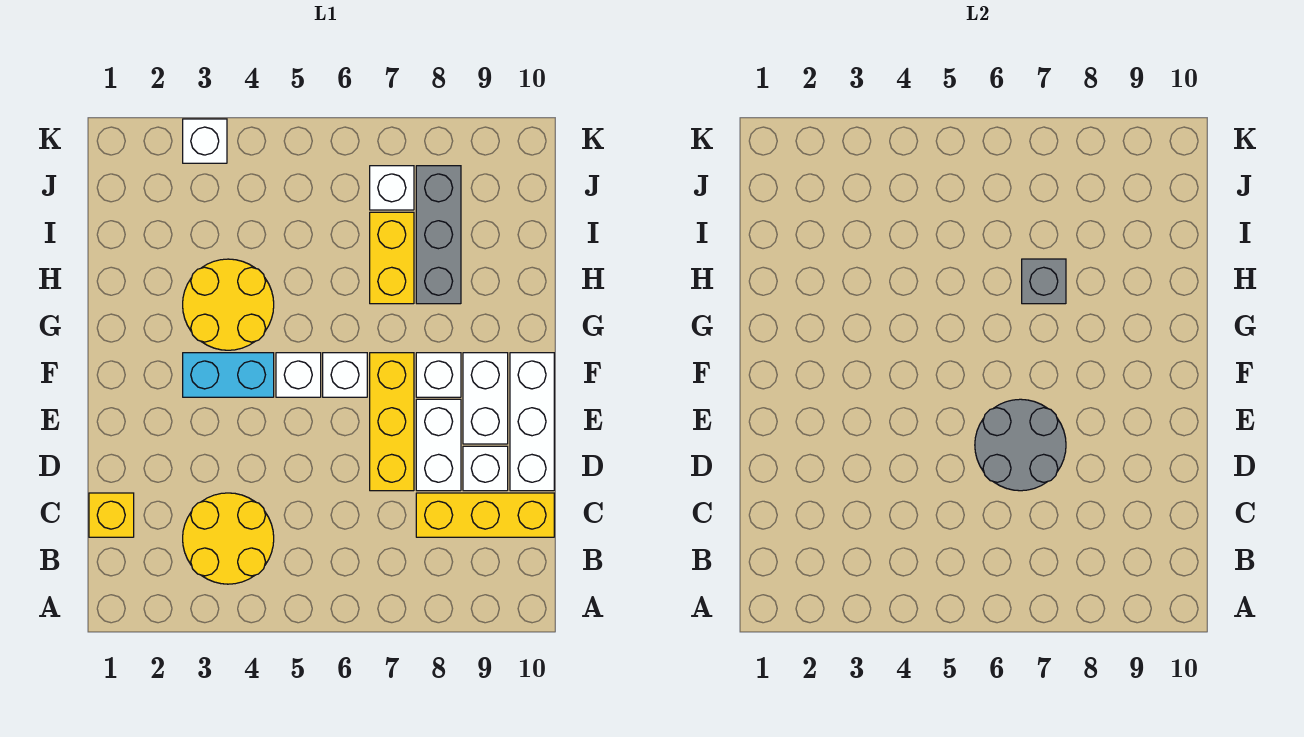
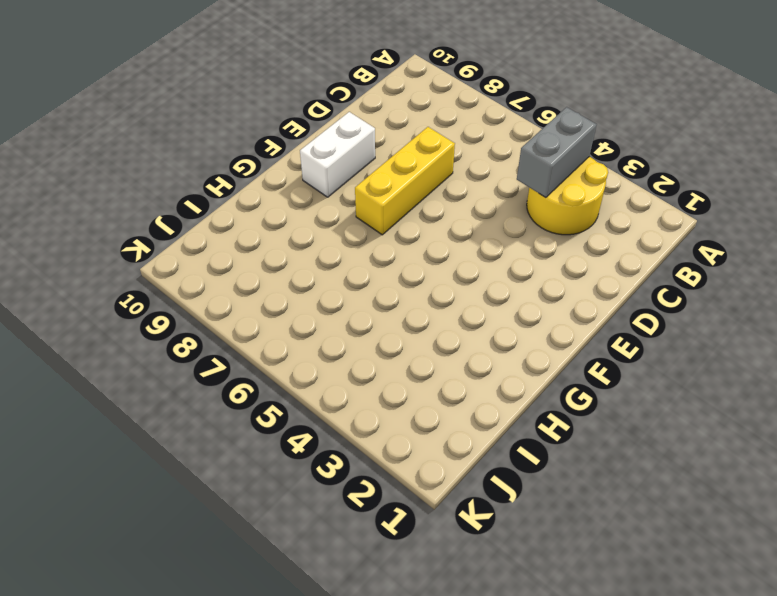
grey brick B4:C4 level 2 -> none
none -> yellow brick C1 level 1
none -> yellow brick C8:C10 level 1
none -> white brick D8:E8 level 1

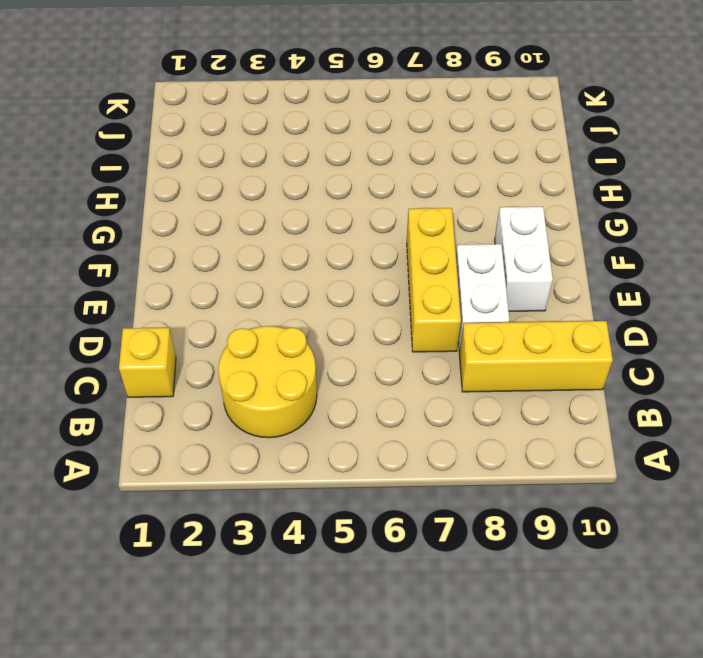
none -> white brick D9 level 1
none -> white brick D10:F10 level 1
none -> cyan brick F3:F4 level 1

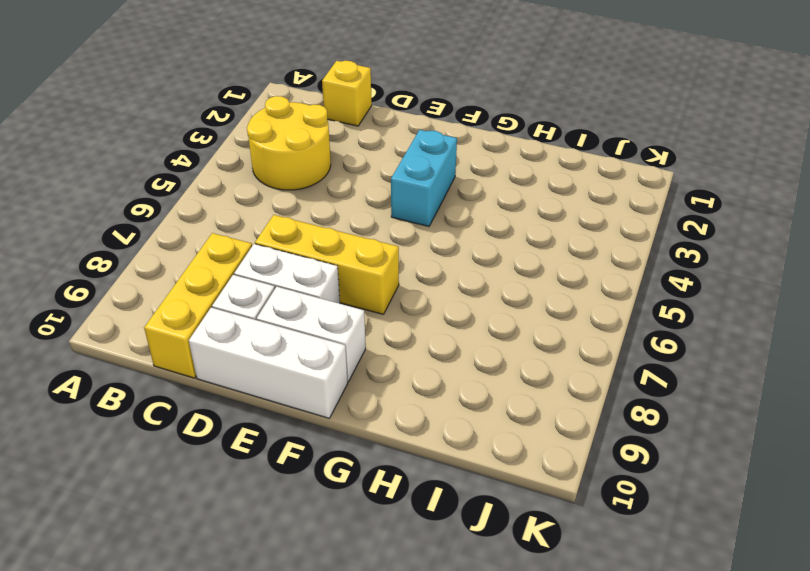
none -> white brick F5 level 1
none -> white brick F6 level 1
none -> white brick F8 level 1

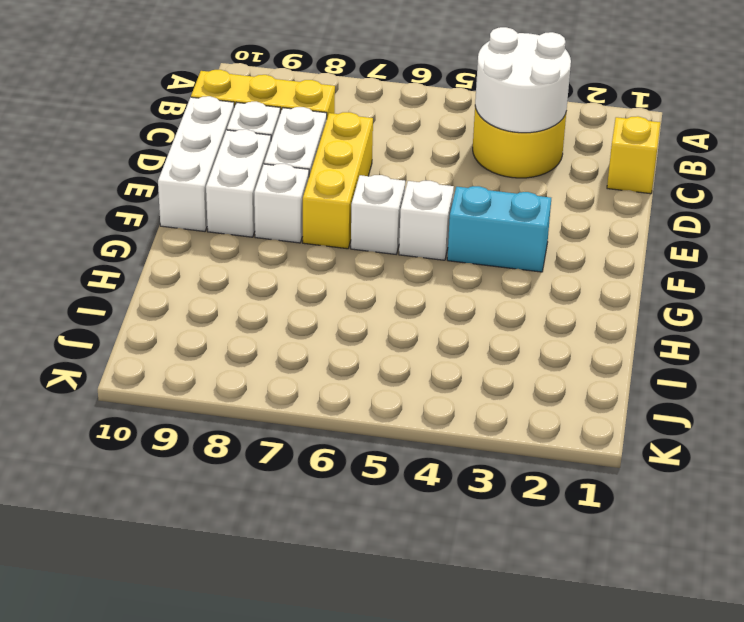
white round brick B3:C4 level 2 -> none
none -> yellow round brick G3:H4 level 1
none -> yellow brick H7:I7 level 1
none -> grey brick H8:J8 level 1

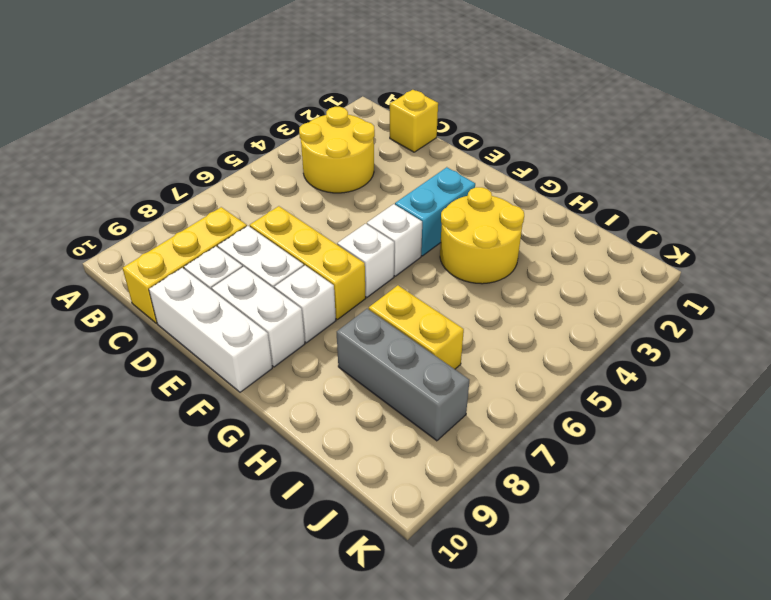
none -> white brick J7 level 1
none -> white brick K3 level 1
none -> grey round brick D6:E7 level 2

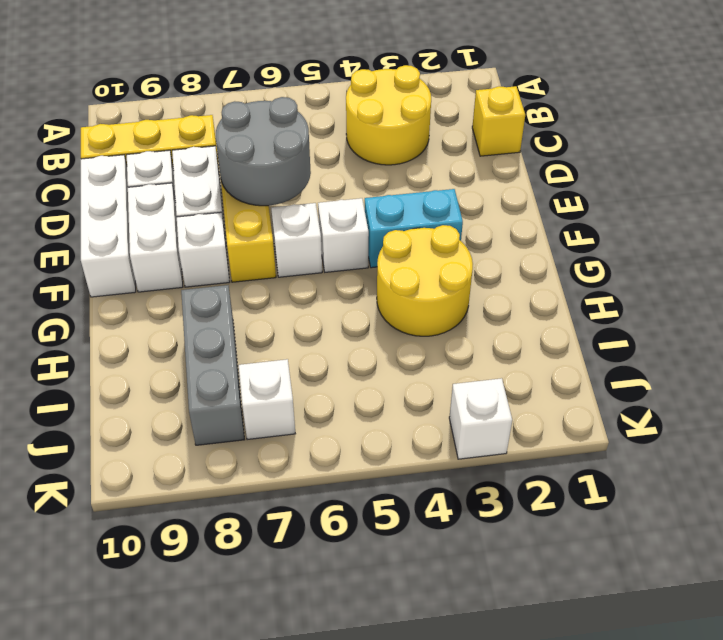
none -> yellow brick H7:I7 level 1
none -> grey brick H7 level 2

